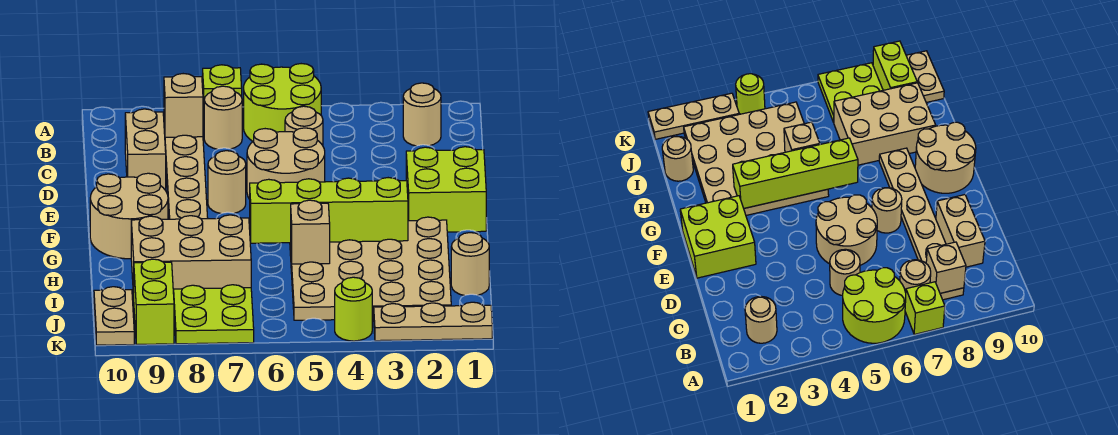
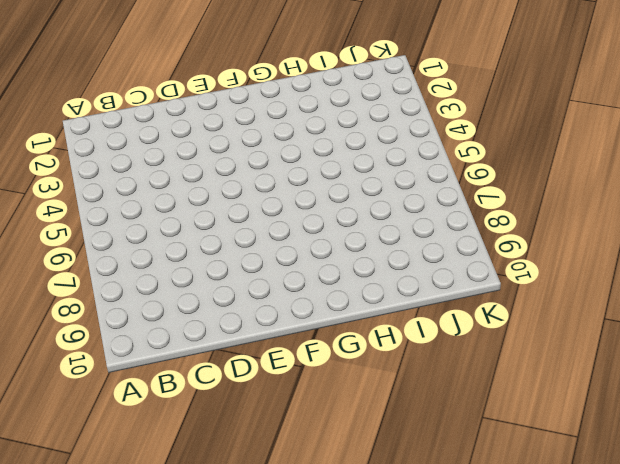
none -> lime round brick A5:B6 level 1
none -> lime brick A7 level 1
none -> tan round brick B2 level 1

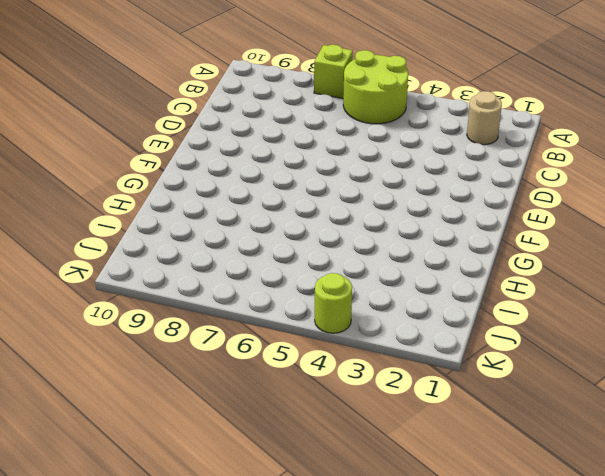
none -> tan round brick B7 level 1
none -> tan plate B8:G8 level 1
none -> tan round brick C5 level 1

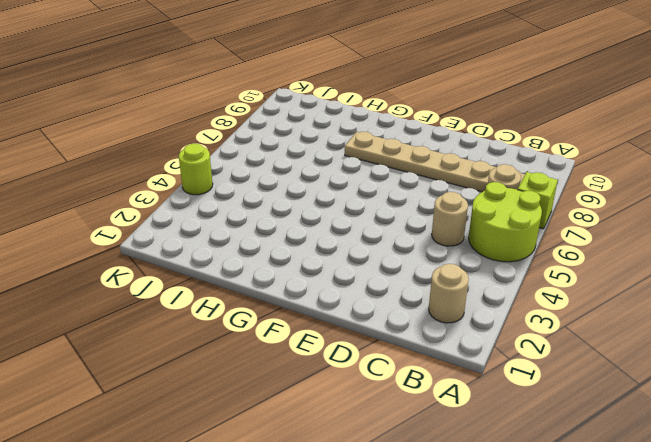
none -> tan brick C9:D9 level 1
none -> tan round brick D5:E6 level 1
none -> lime brick E1:F2 level 1

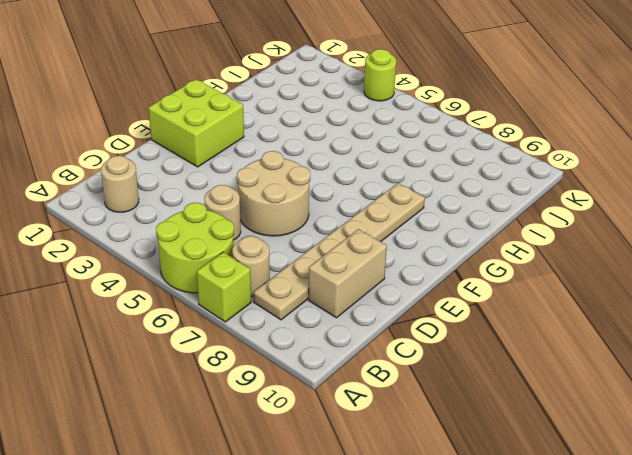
none -> tan round brick E7 level 1
none -> tan round brick F9:G10 level 1
none -> tan plate G2:J5 level 1

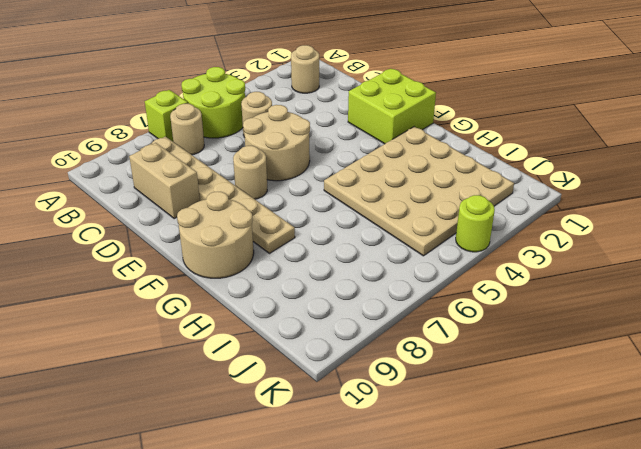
none -> tan brick H7:I9 level 1
none -> tan round brick I1 level 1
none -> lime plate J7:K8 level 1

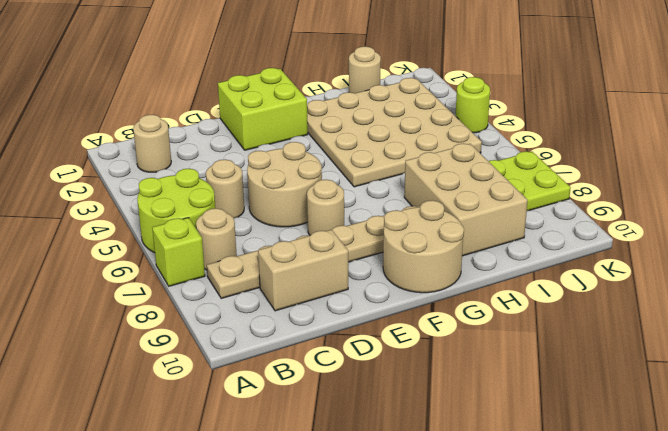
none -> lime brick J9:K9 level 1
none -> tan plate J10:K10 level 1
none -> tan plate K1:K3 level 1

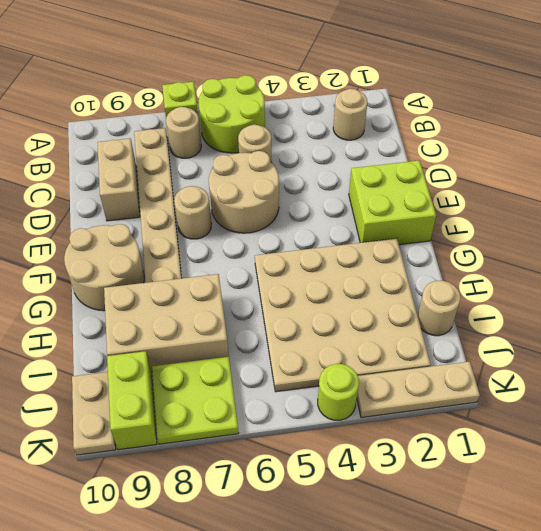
none -> tan brick B8 level 2
none -> lime brick G3:G6 level 2
none -> tan brick H5 level 2

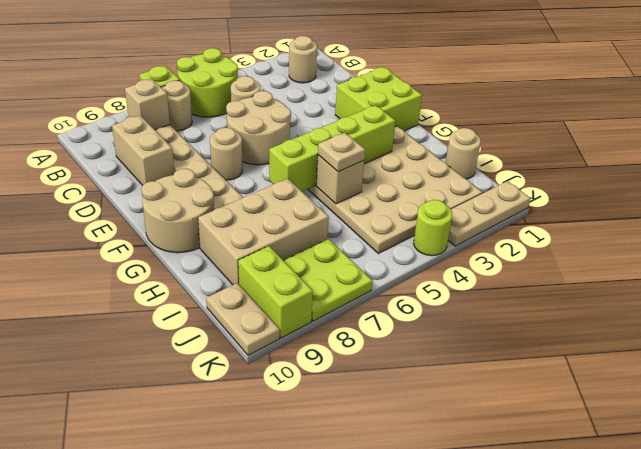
tan plate H5 level 3 -> none

